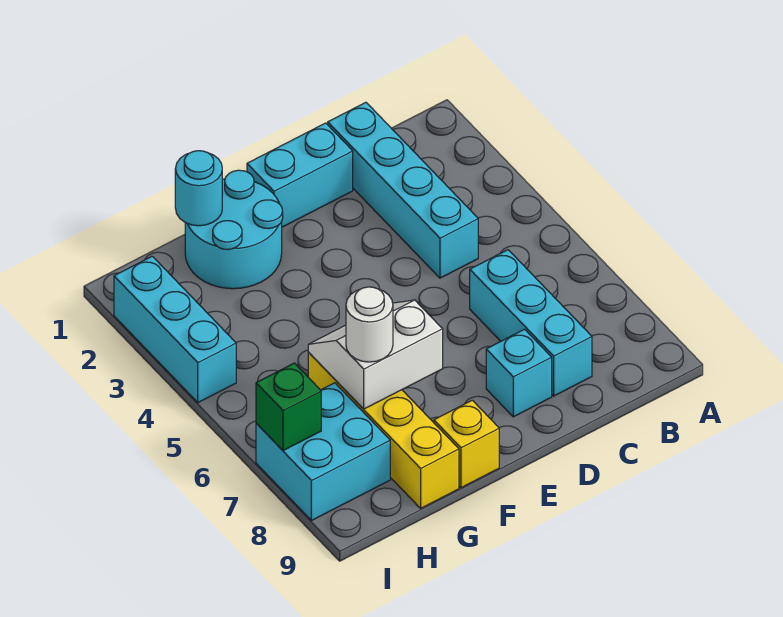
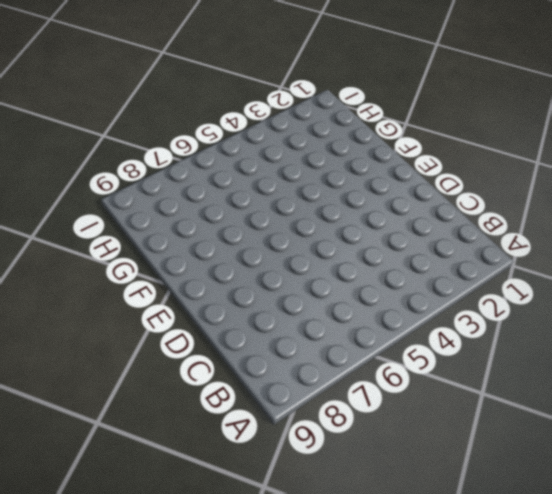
none -> cyan brick C1:C4 level 1
none -> cyan brick C6:C8 level 1
none -> cyan brick D1:E1 level 1

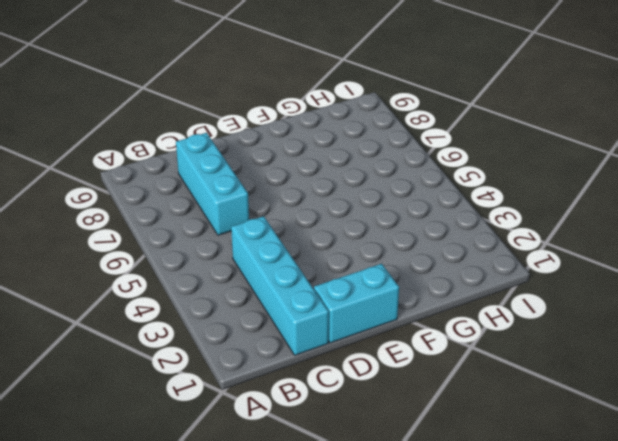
none -> cyan brick D8 level 1
none -> cyan round brick F1:G2 level 1
none -> yellow brick F9 level 1

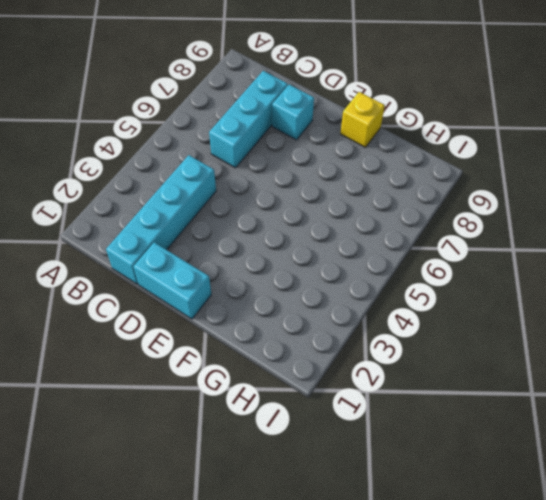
none -> cyan round brick F1:G2 level 1
none -> yellow brick G6:G9 level 1
none -> cyan brick H7:I8 level 1

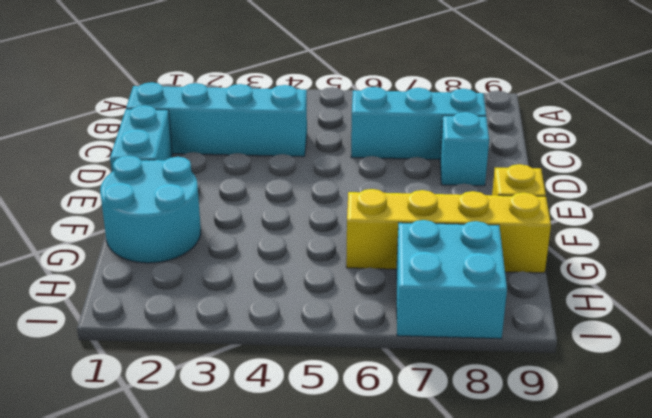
none -> cyan brick I2:I4 level 1
none -> white slope F6:G7 level 2 top 7
none -> cyan round brick G1 level 2

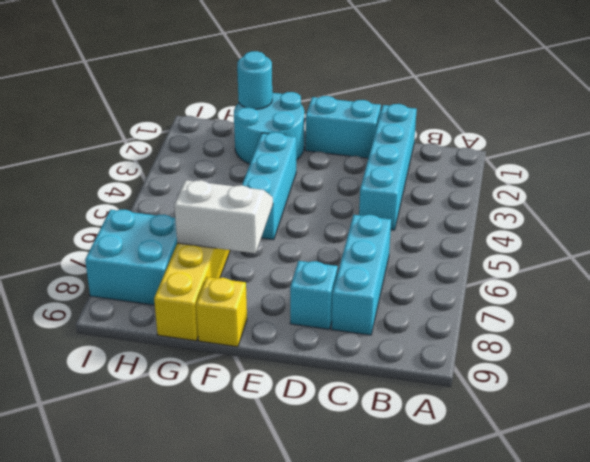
cyan brick F3:F5 level 1 -> cyan brick I2:I4 level 1
none -> green brick I7 level 2
none -> white round brick G7 level 3

